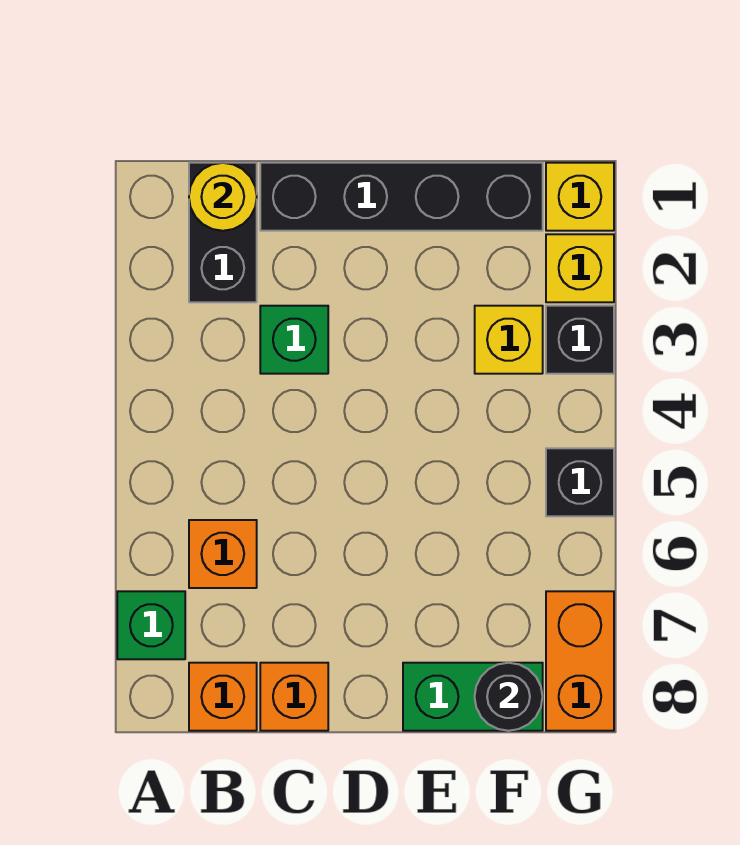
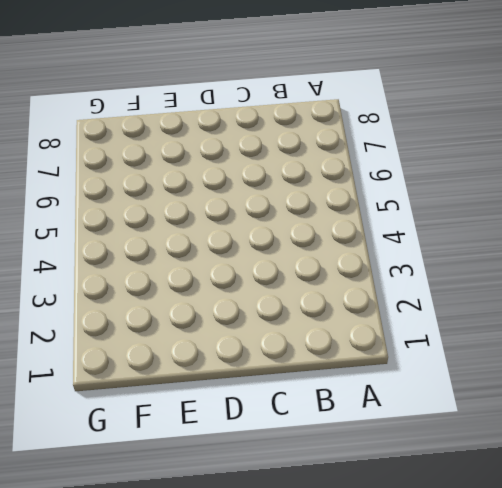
none -> green brick A7 level 1
none -> black brick B1:B2 level 1
none -> orange brick B6 level 1

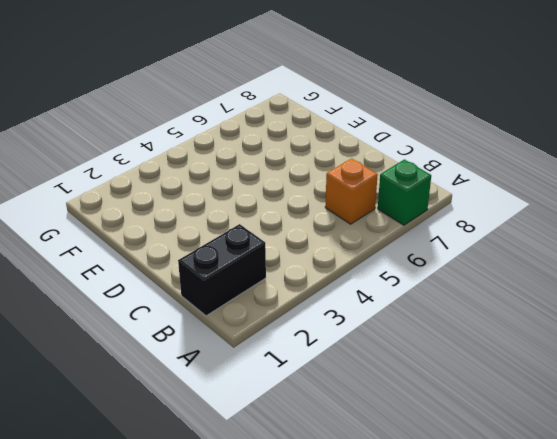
none -> orange brick B8 level 1
none -> black brick C1:F1 level 1
none -> green brick C3 level 1

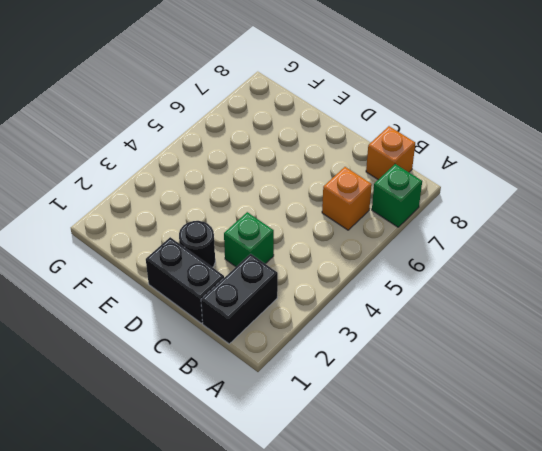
black brick C1:D1 level 1 -> black brick C1:F1 level 1
black round brick D2 level 1 -> black round brick F8 level 2
none -> orange brick C8 level 1
none -> green brick E8:F8 level 1
none -> yellow brick F3 level 1

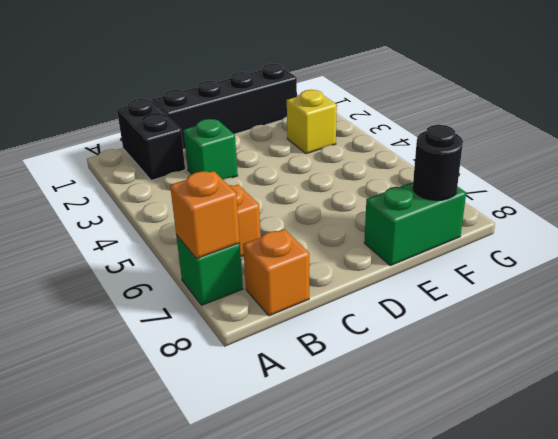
orange brick A7 level 2 -> orange brick C8 level 1
none -> yellow brick G1 level 1
none -> yellow brick G2 level 1
none -> black brick G3 level 1

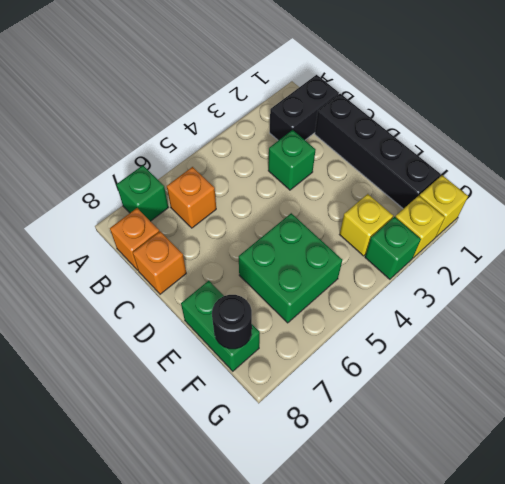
green brick E5:F6 level 1 -> none
green brick G3 level 1 -> black brick G3 level 1
none -> black brick G5 level 1
none -> orange brick G7:G8 level 1
none -> yellow round brick B1 level 2

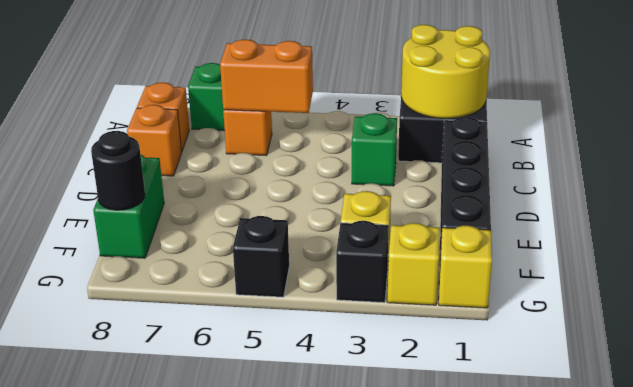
yellow round brick A1:B2 level 2 -> yellow round brick B1 level 2
orange brick B5:B6 level 2 -> orange brick G7:G8 level 1

